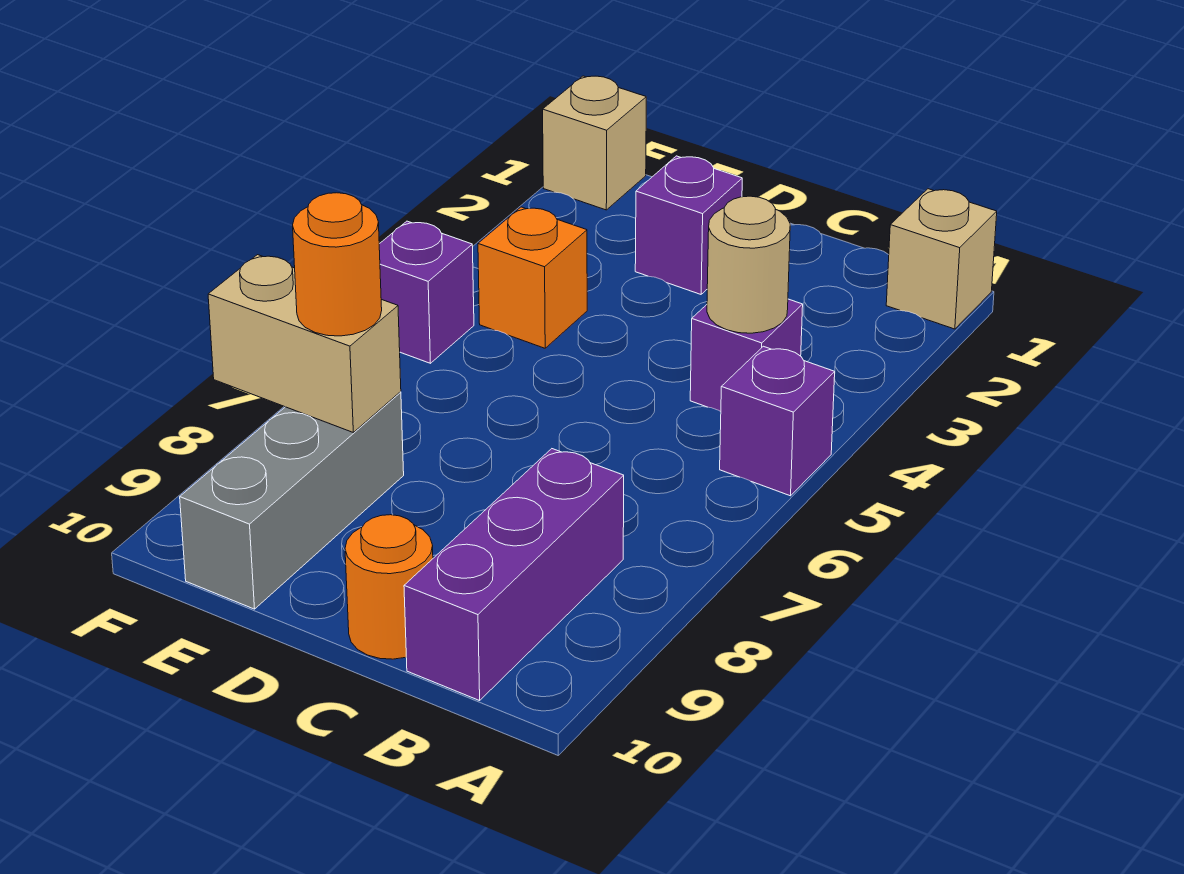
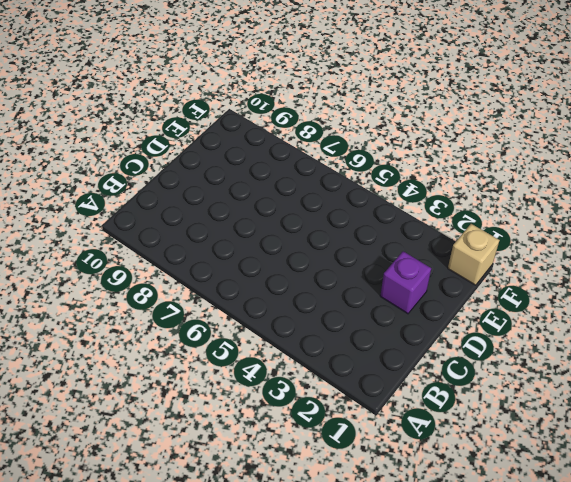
none -> tan brick A1 level 1
none -> purple brick A5 level 1
none -> purple brick B4 level 1

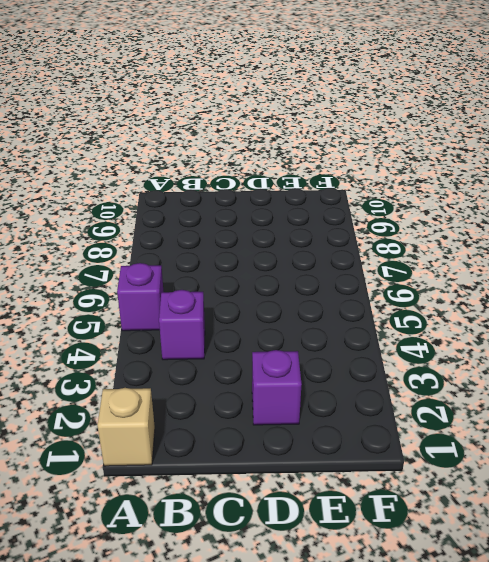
none -> purple brick B8:B10 level 1
none -> orange round brick C10 level 1
none -> orange brick E4 level 1

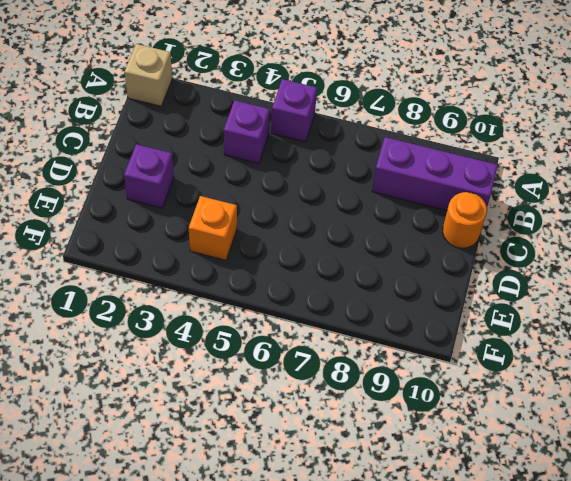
none -> grey brick E8:E10 level 1
none -> tan brick F1 level 1
none -> purple brick F5 level 1

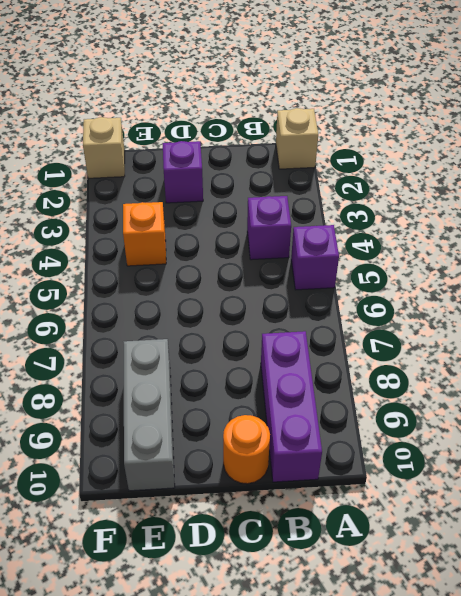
none -> purple brick F5 level 1
none -> tan round brick B4 level 2
none -> tan brick E8:F8 level 2

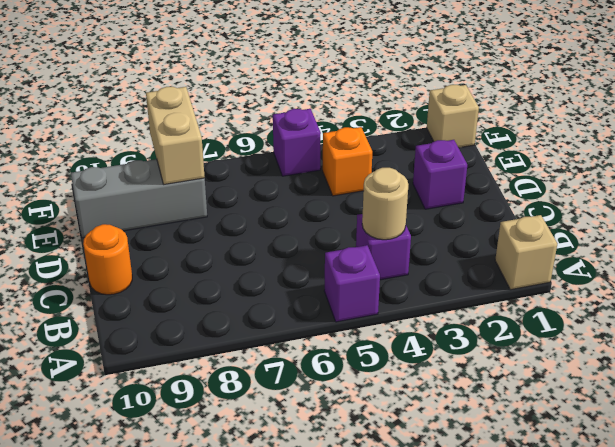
none -> purple brick B8:B10 level 1
none -> orange round brick E8 level 3

